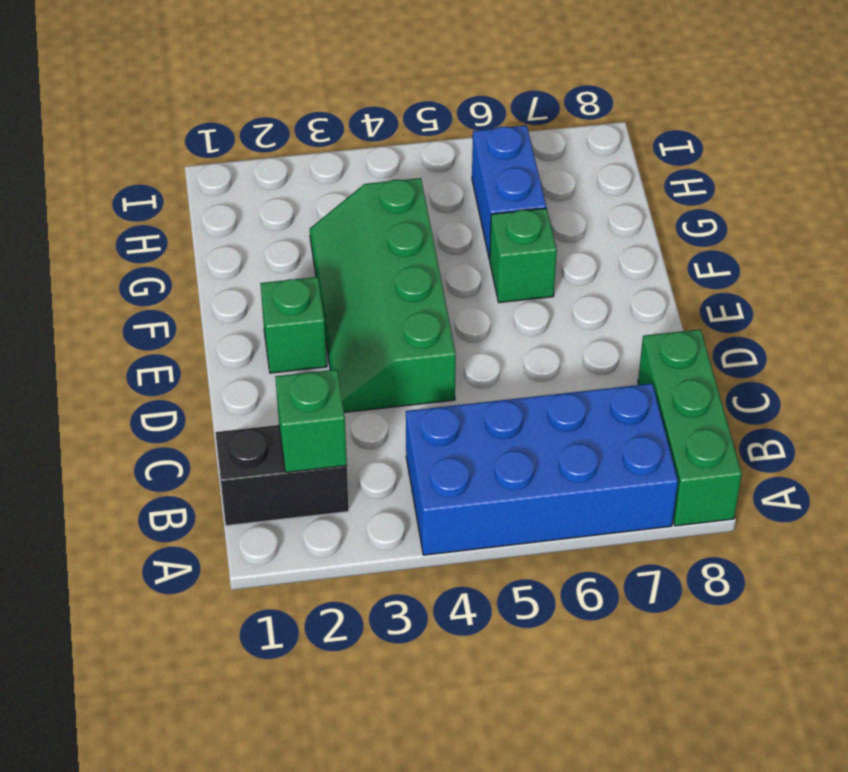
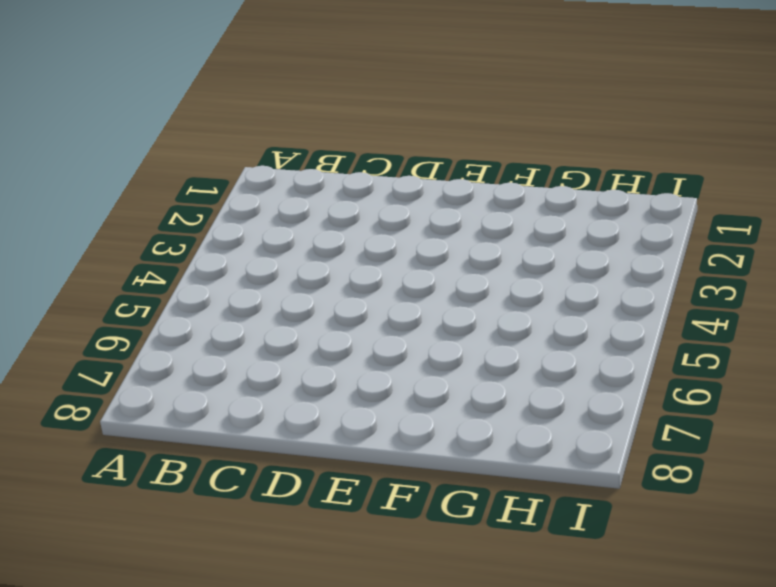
none -> blue brick A4:B7 level 1
none -> green brick A8:C8 level 1

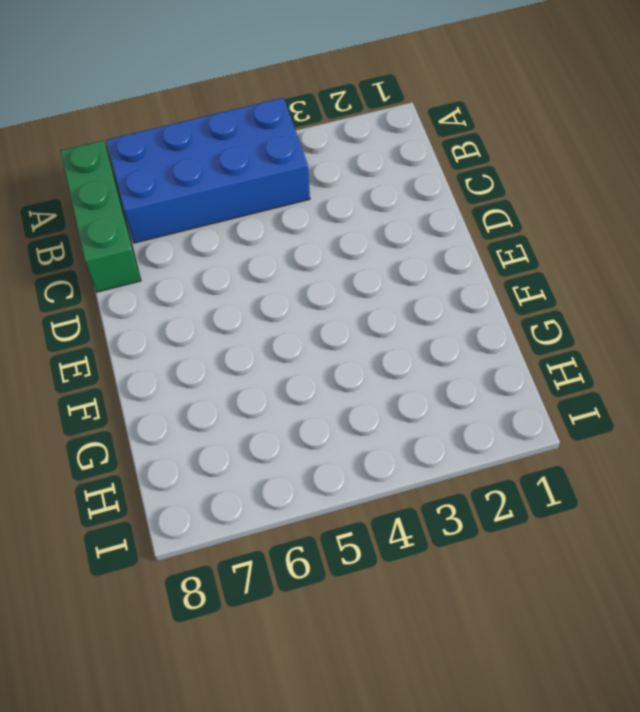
none -> black brick B1:B2 level 1
none -> green slope D3:G4 level 1 top 4

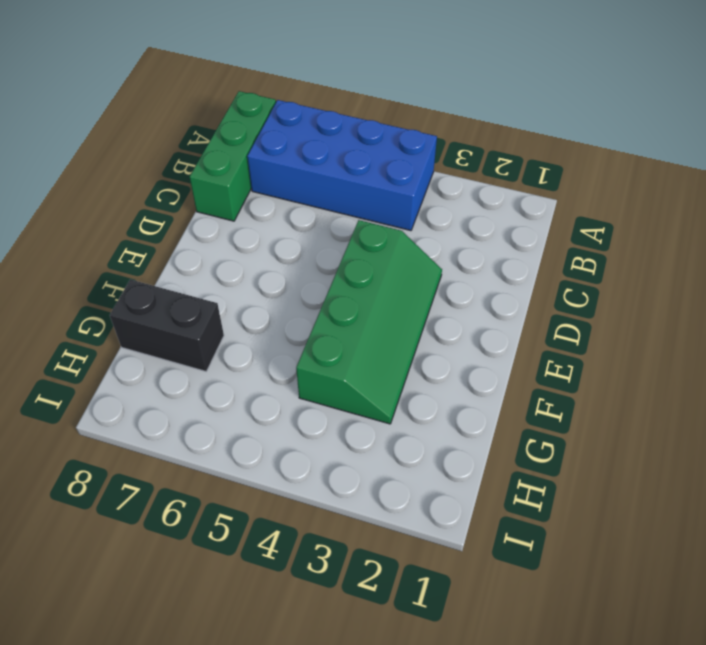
black brick G7:G8 level 1 -> black brick B1:B2 level 1
none -> green brick E2 level 1
none -> green brick F6 level 1

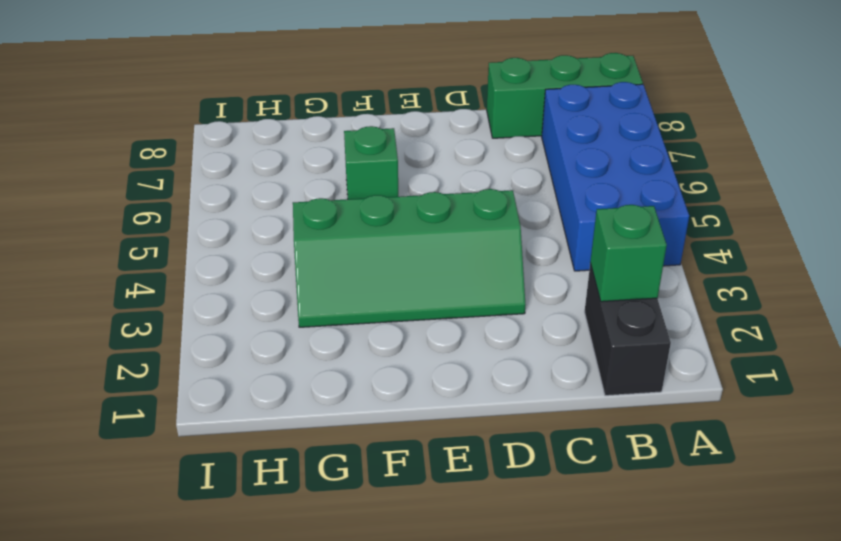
none -> green brick E2 level 1
none -> blue brick G6:H6 level 1

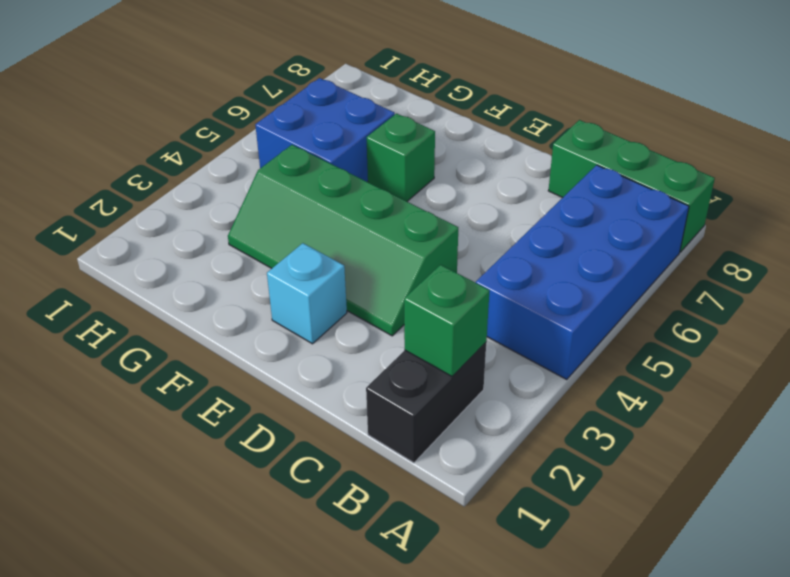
cyan brick E2 level 1 -> green brick E2 level 1
blue brick G5:H6 level 1 -> blue brick G6:H6 level 1

